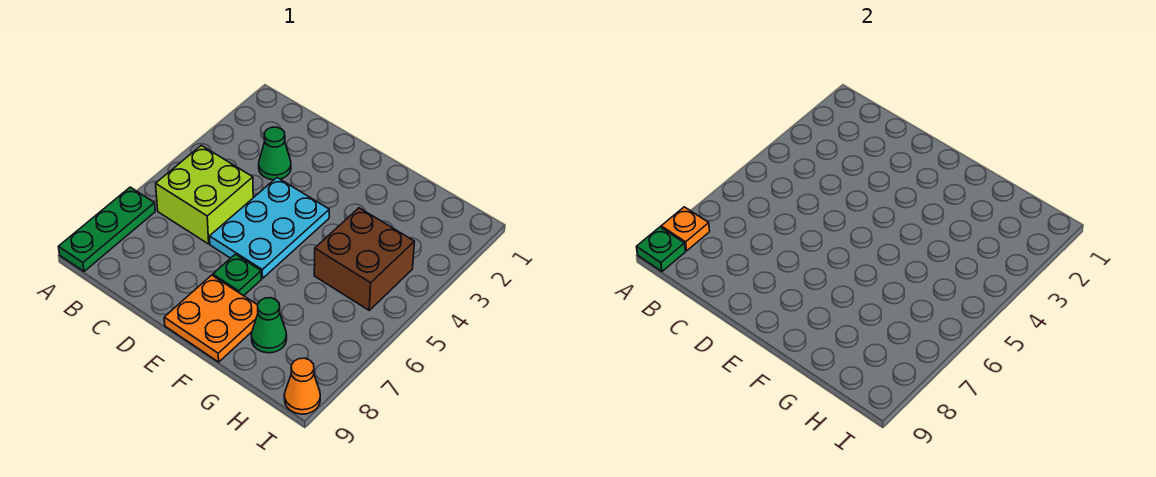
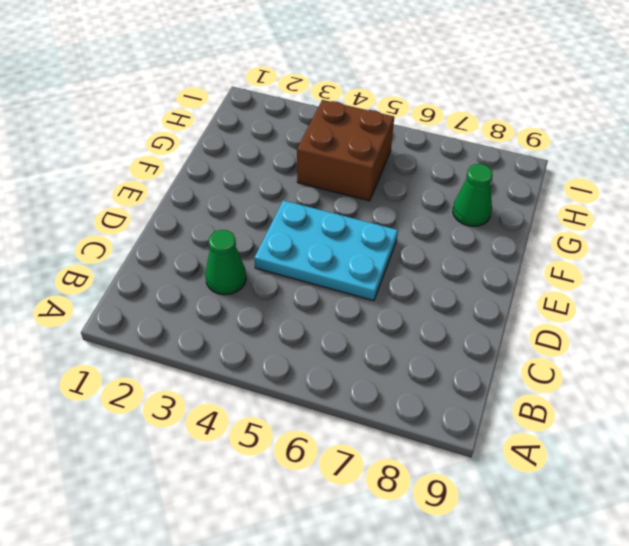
none -> green plate A7:A9 level 1
none -> lime brick B5:C6 level 1

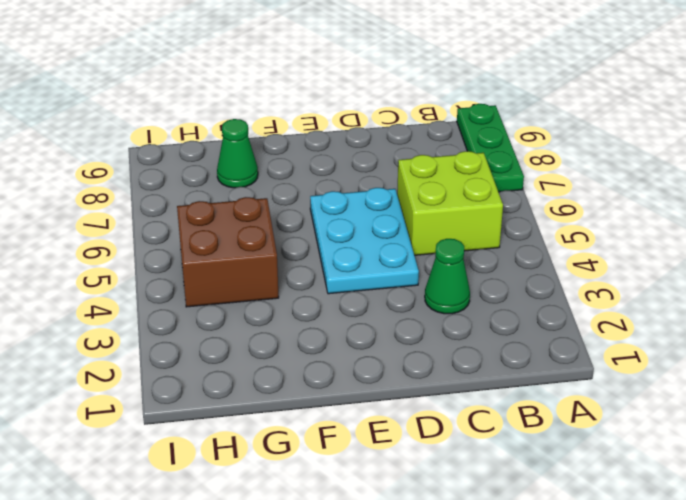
none -> green plate E7 level 1
none -> orange plate E8:F9 level 1

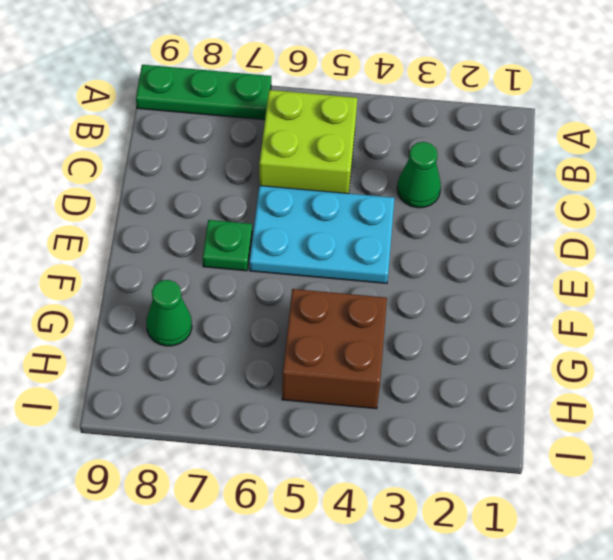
none -> orange plate E8:F9 level 1
none -> orange cone I9 level 1

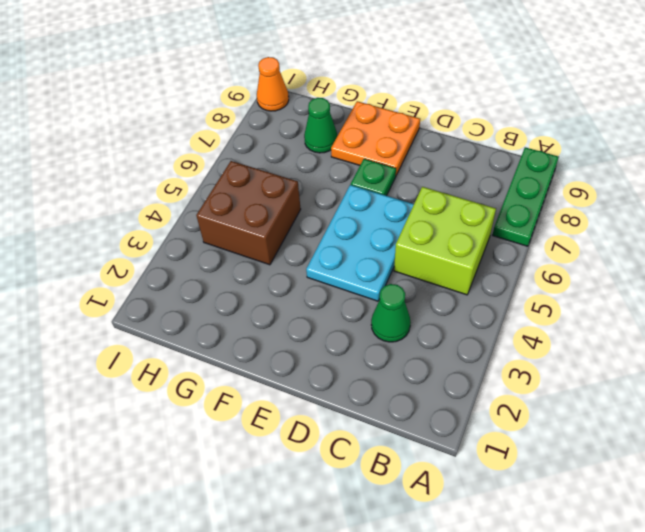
none -> orange plate A8 level 2
none -> green plate A9 level 2

